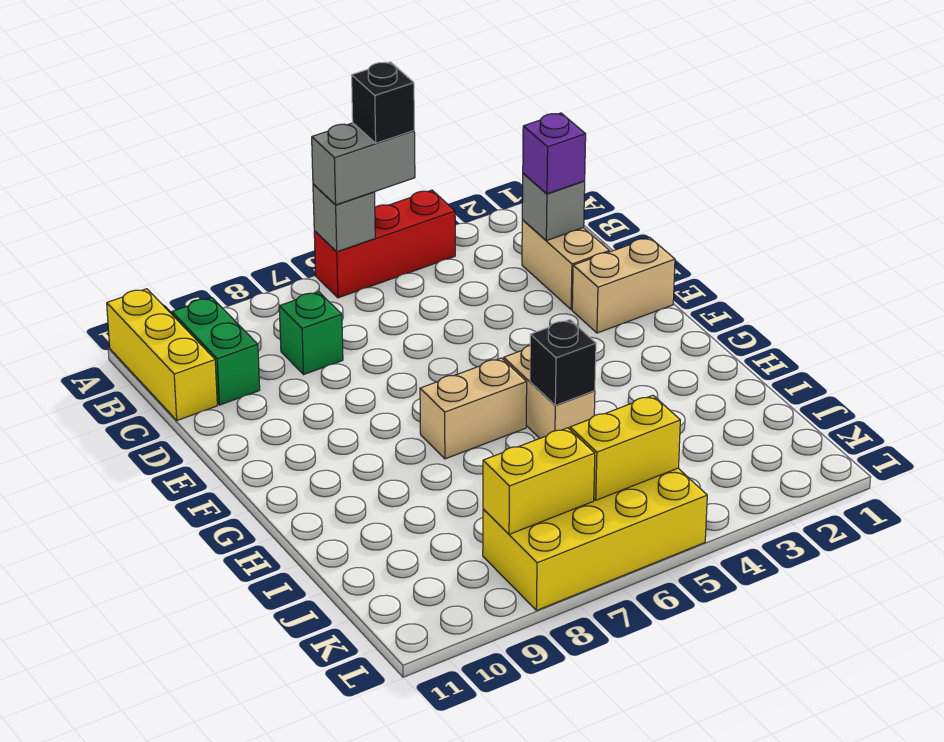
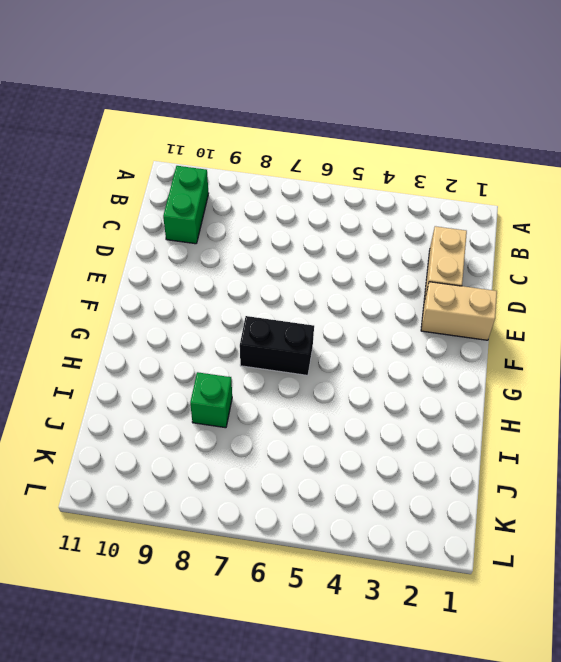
black brick G6:G7 level 1 -> tan brick G6:G7 level 1
green brick I8 level 1 -> green brick C8 level 1
none -> red brick A4:A6 level 1
none -> yellow brick A11:C11 level 1
none -> tan brick G5:H5 level 1

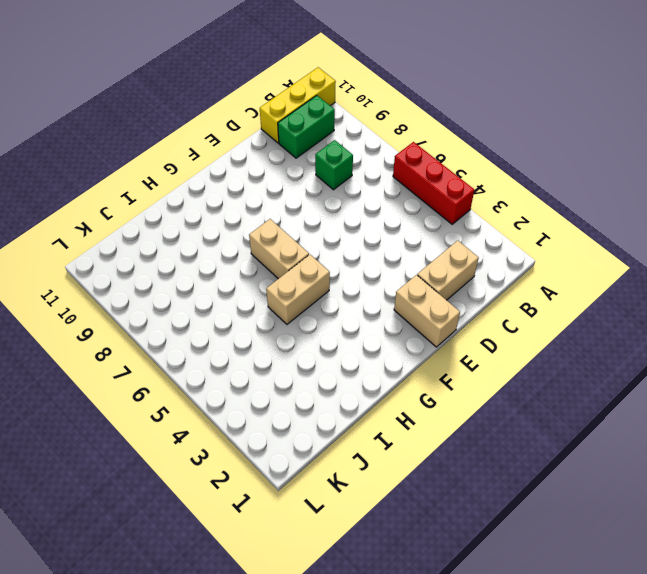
none -> yellow brick K5:L8 level 1
none -> grey brick A6 level 2
none -> grey brick C2 level 2

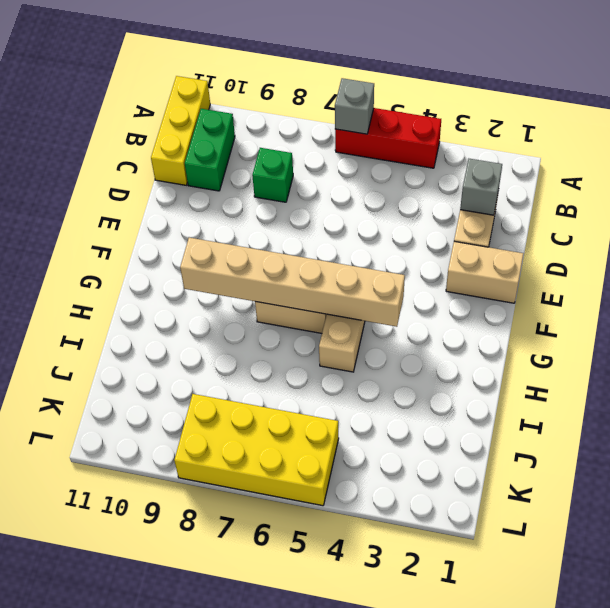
tan brick G4:G9 level 2 -> none
none -> black brick H5 level 2
none -> yellow brick K5:K6 level 2
none -> yellow brick K7:K8 level 2

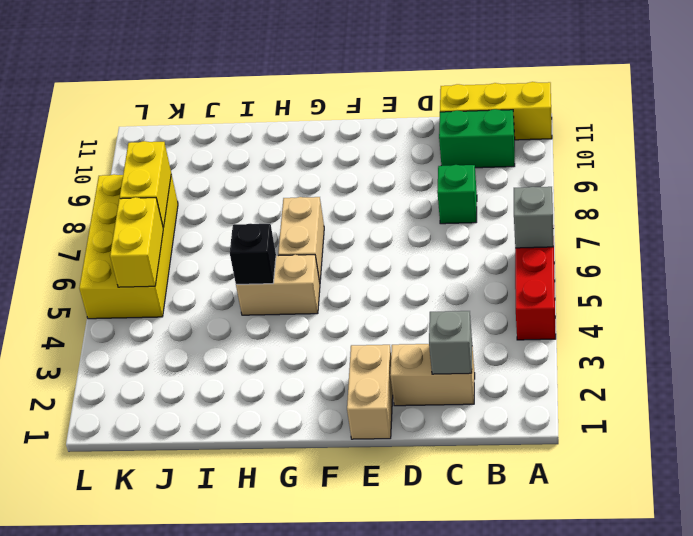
none -> grey brick A5:A6 level 3
none -> purple brick C2 level 3
none -> black brick A5 level 4

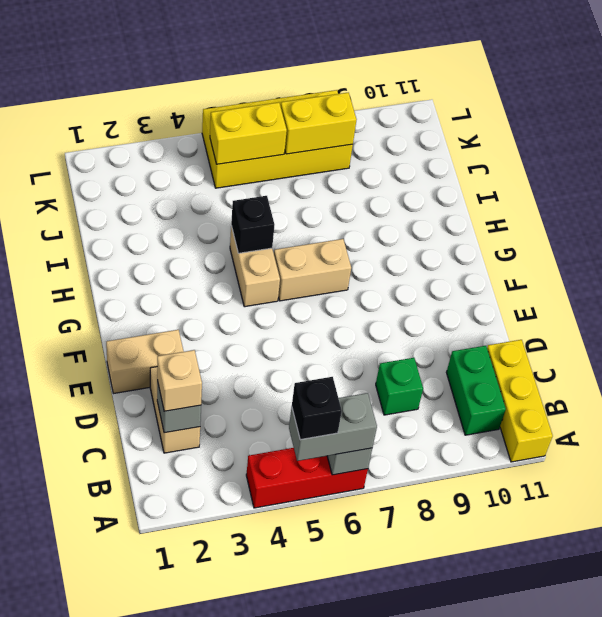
tan brick C2 level 3 -> purple brick C2 level 3

